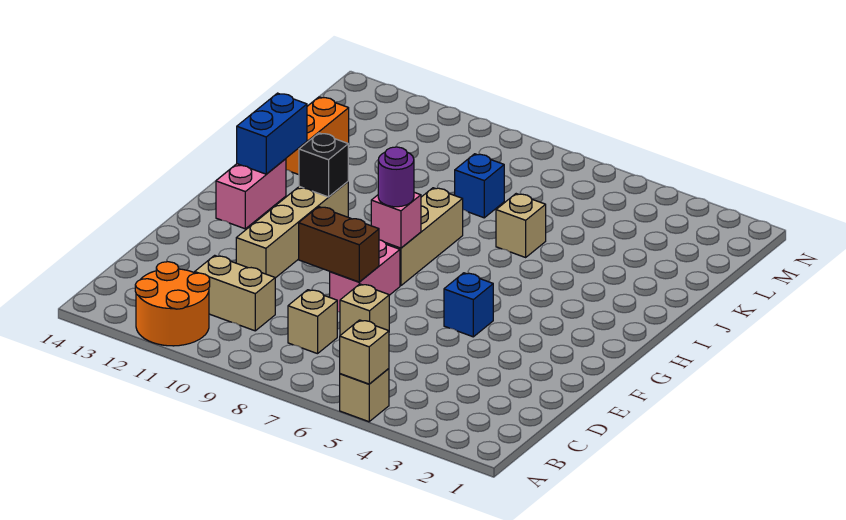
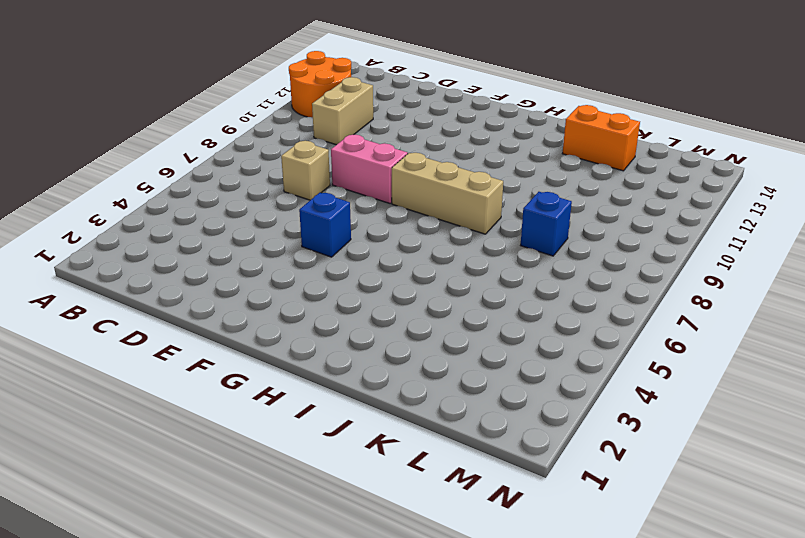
none -> tan brick A5 level 1
none -> tan brick C8 level 1
none -> tan brick E11:H11 level 1

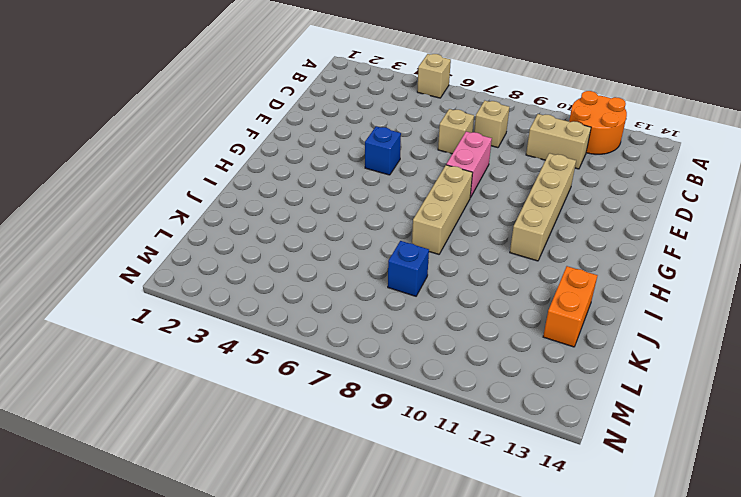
none -> pink brick G13:H13 level 1
none -> tan brick J6 level 1
none -> tan brick A5 level 2

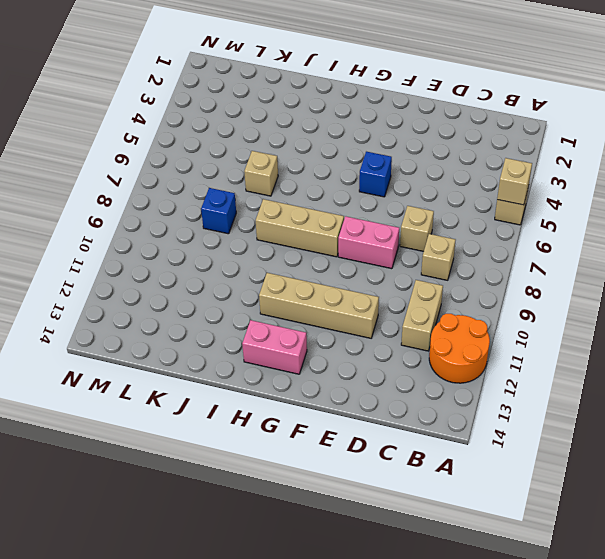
none -> orange brick J13:K13 level 1
none -> brown brick E8:E9 level 2
none -> pink brick G8 level 2

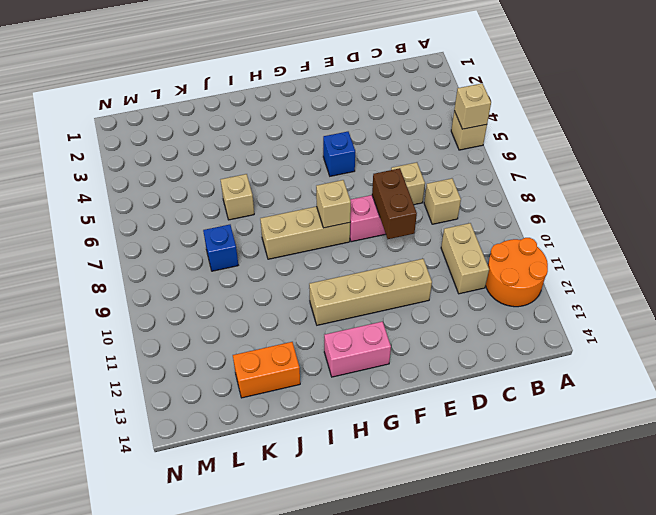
tan brick G8 level 2 -> pink brick G8 level 2
none -> black brick H11 level 2
none -> blue brick H13:I13 level 2
none -> purple round brick G8 level 3

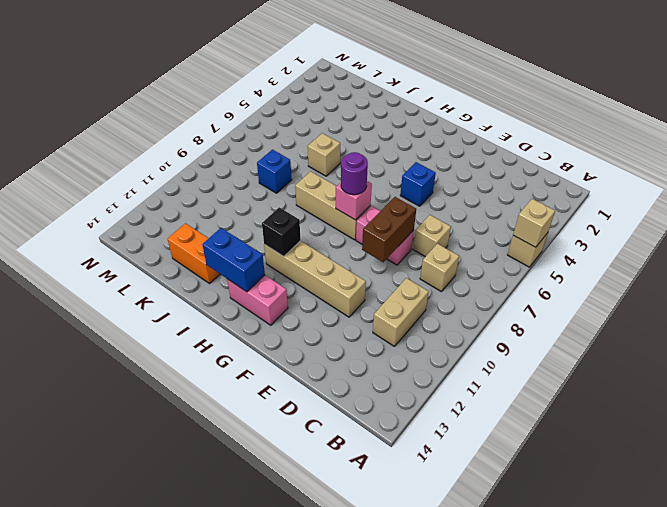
none -> orange round brick A11:B12 level 1

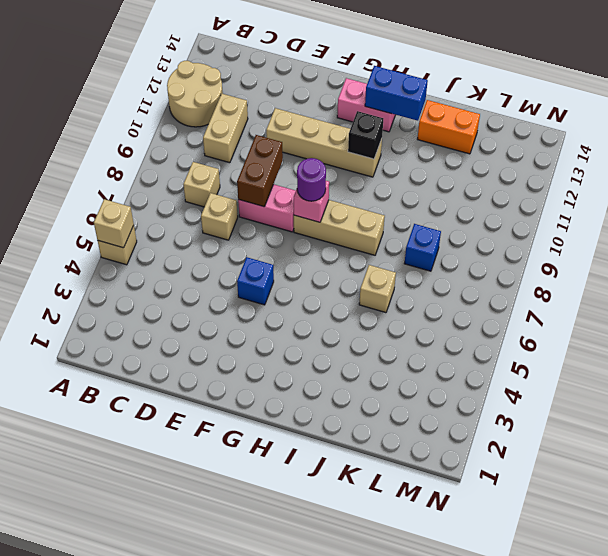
tan round brick A11:B12 level 1 -> orange round brick A11:B12 level 1

